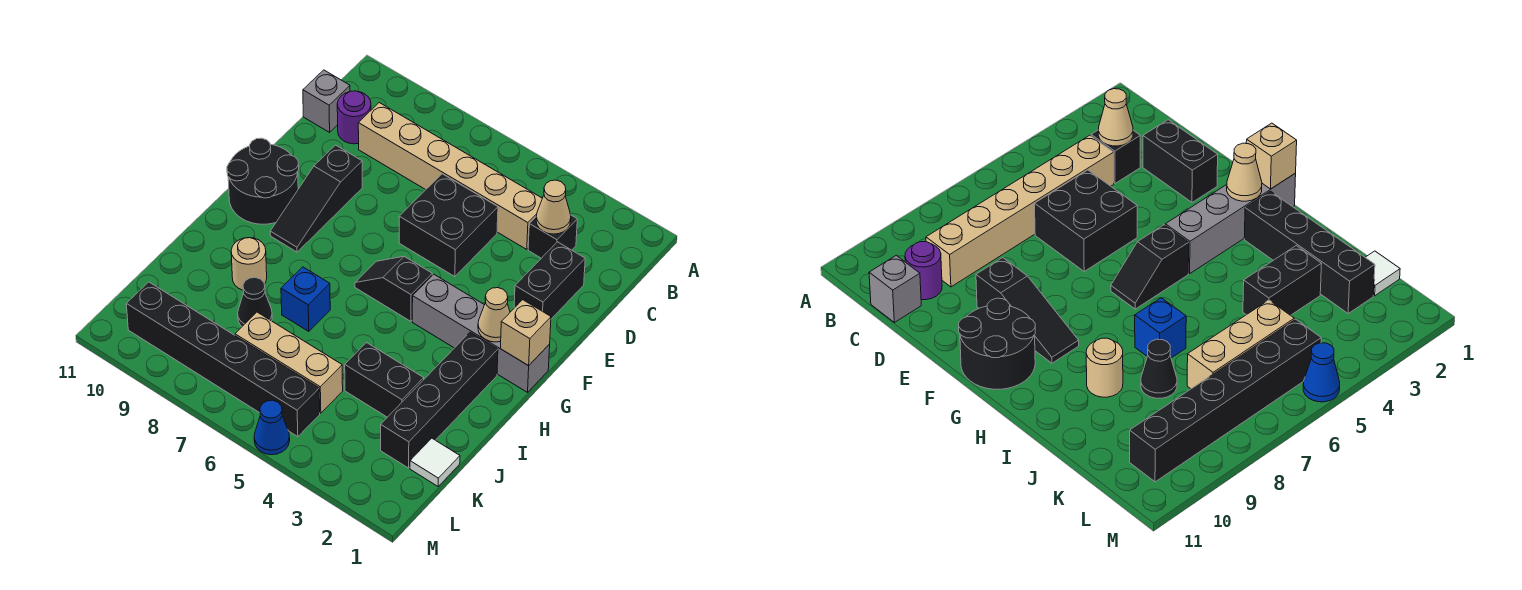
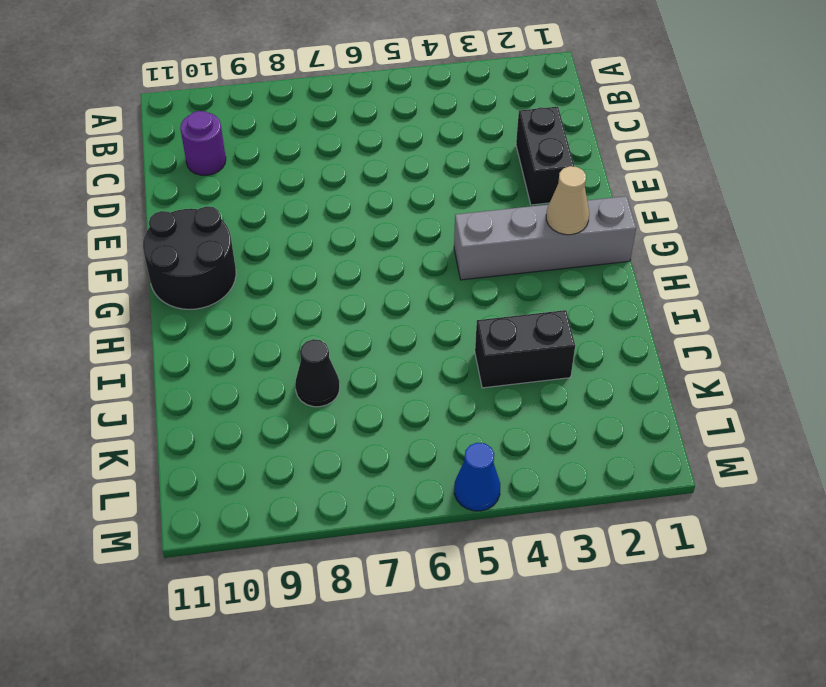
none -> black brick C3 level 1
none -> tan brick C4:C9 level 1
none -> grey brick C11 level 1

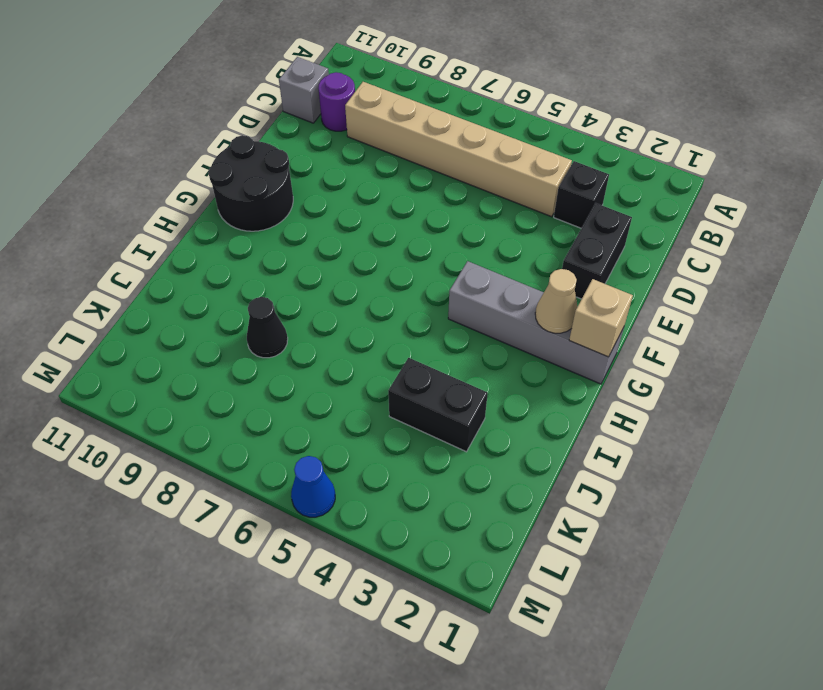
none -> black brick D5:E6 level 1
none -> black slope E9:G9 level 1 top E
none -> black slope G5:G6 level 1 top 5

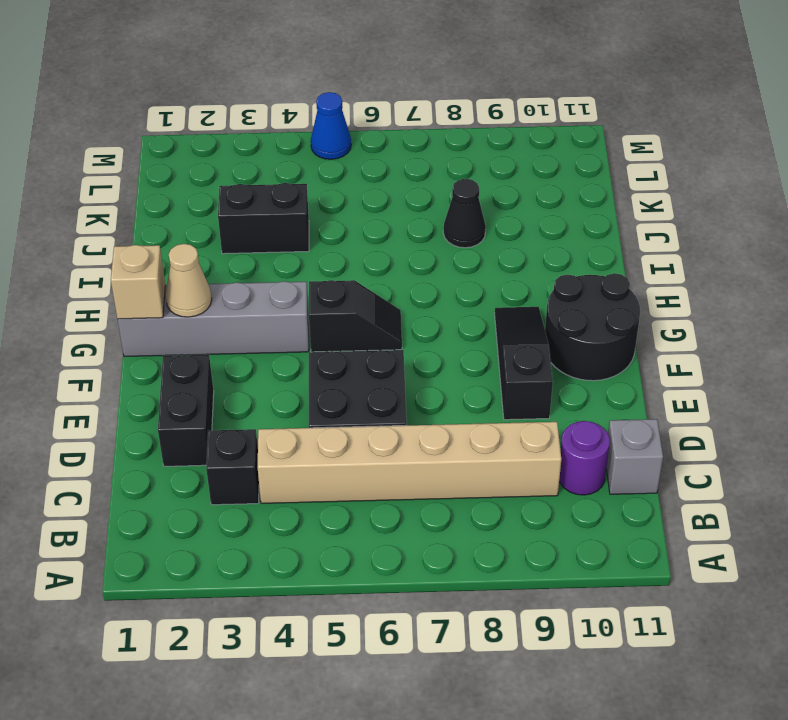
none -> black brick H2:K2 level 1
none -> blue brick I7 level 1
none -> tan round brick I9 level 1

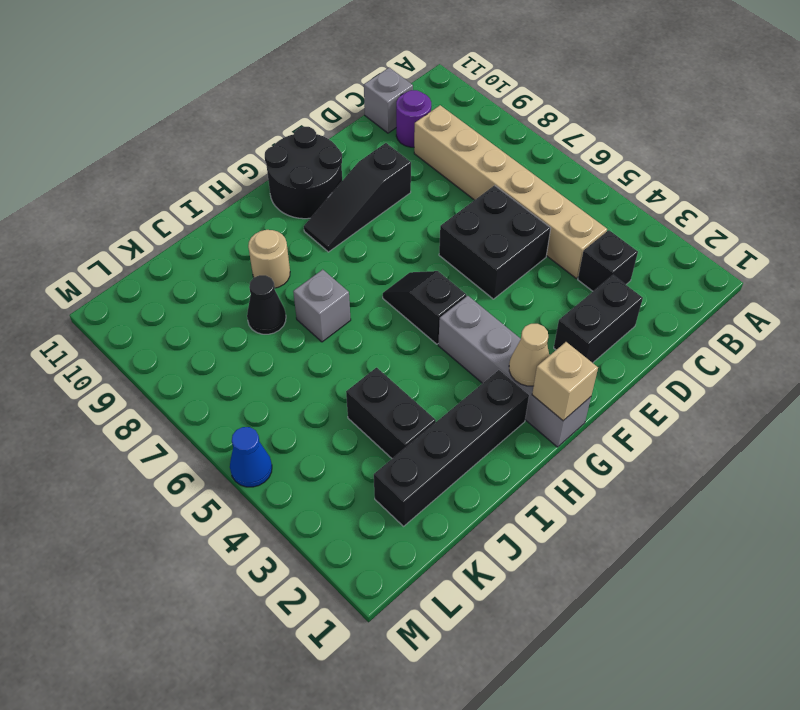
grey brick I7 level 1 -> blue brick I7 level 1
none -> white tile K1 level 1
none -> tan brick K5:K7 level 1
none -> black brick L5:L10 level 1

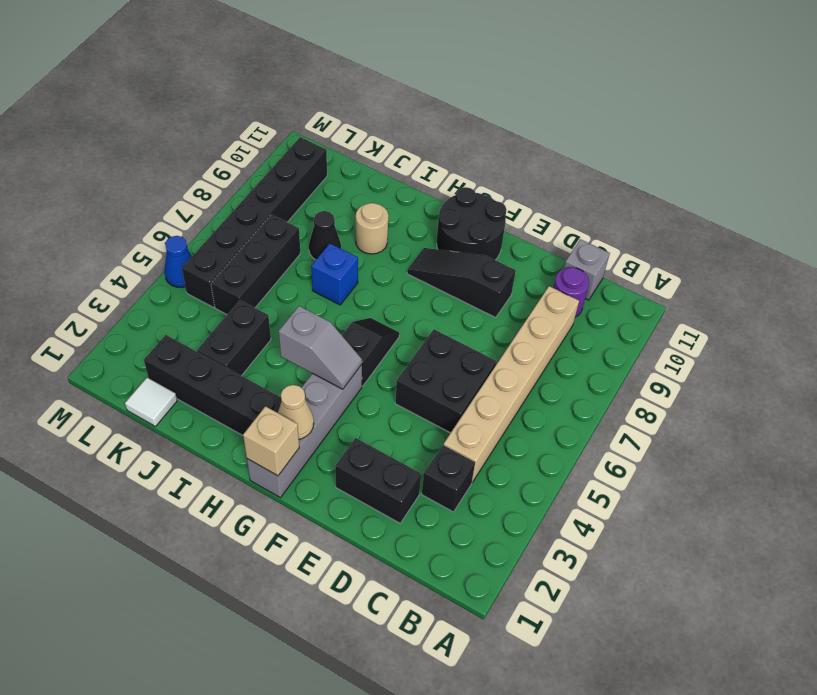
grey slope G4:H4 level 2 top H -> none
black brick K5:K7 level 1 -> tan brick K5:K7 level 1
none -> tan cone C3 level 2

